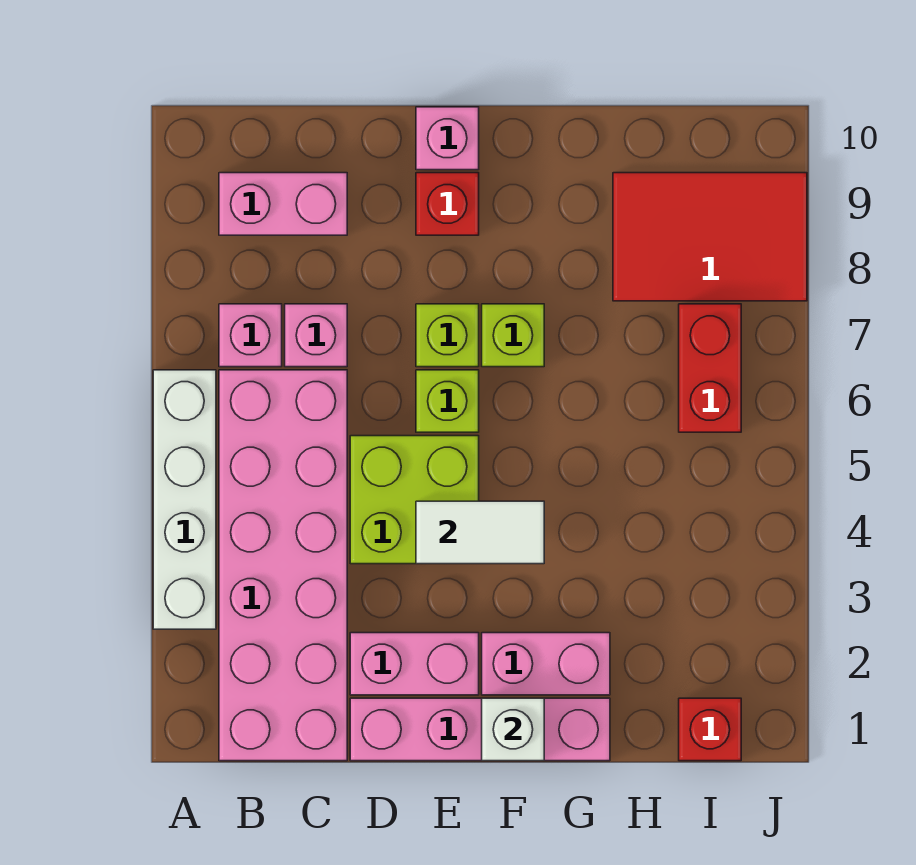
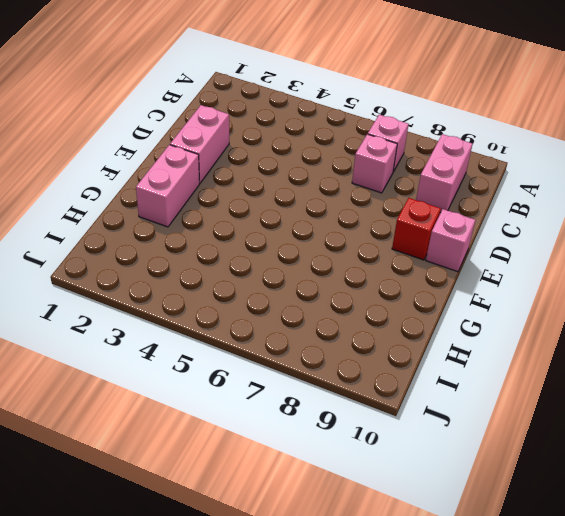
none -> white brick A3:A6 level 1
none -> pink brick B1:C6 level 1
none -> pink brick D1:G1 level 1

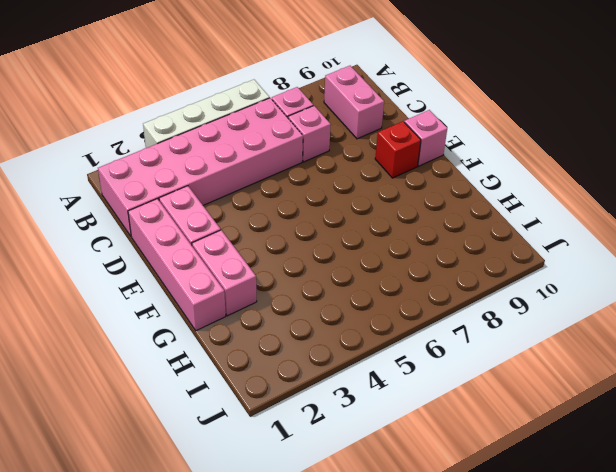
none -> lime brick D4:E5 level 1
none -> lime brick E6 level 1
none -> lime brick E7 level 1

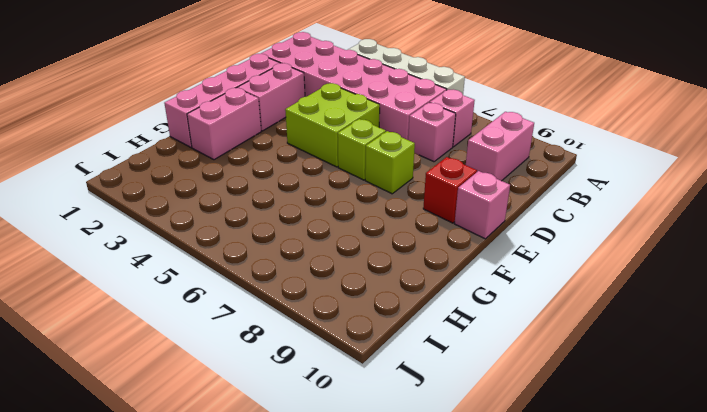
none -> lime brick F7 level 1
none -> red tile H8:J9 level 1
none -> red brick I1 level 1

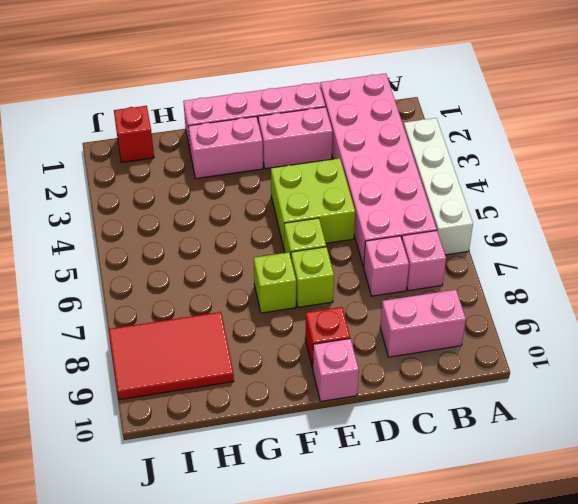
none -> red brick I6:I7 level 1
none -> white tile E4:F4 level 2
none -> white brick F1 level 2

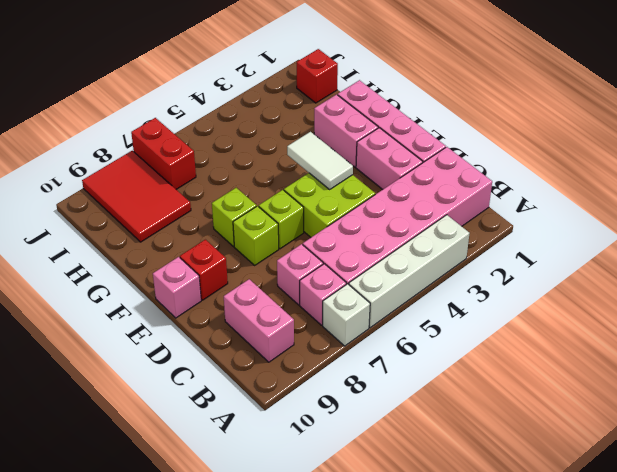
white brick A7 level 1 -> white brick F1 level 2
red brick I7:J7 level 1 -> red brick I6:I7 level 1

